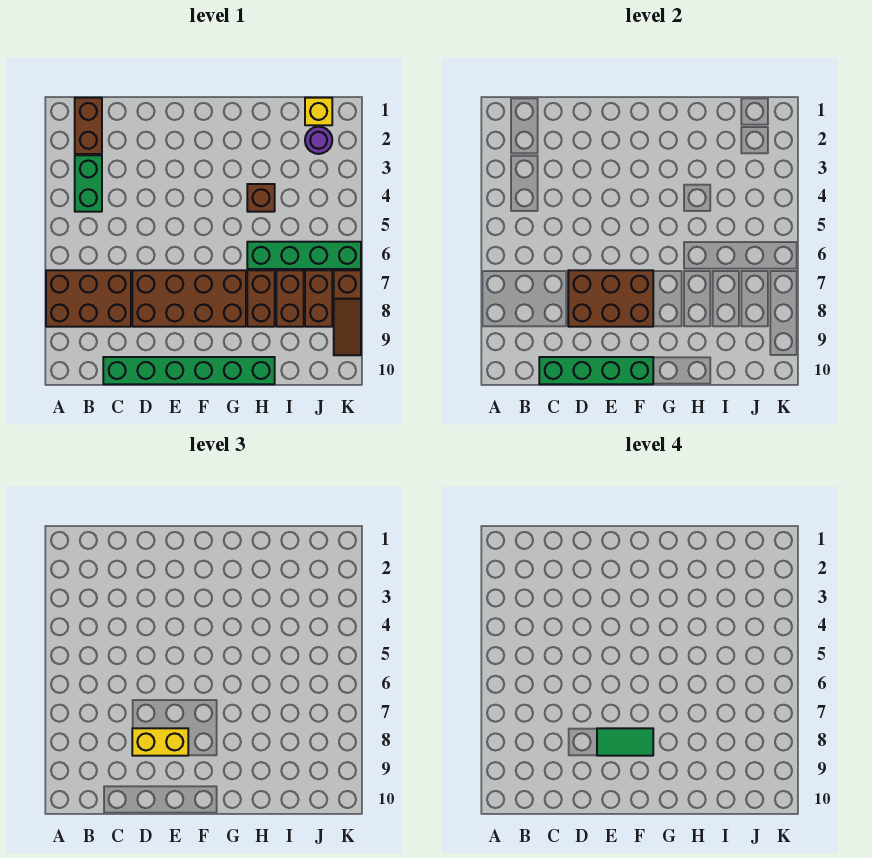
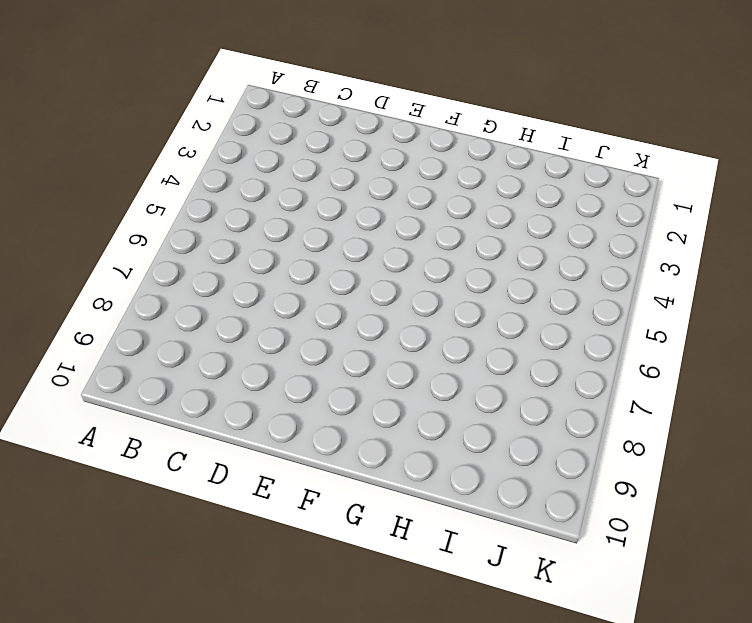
none -> brown brick A7:C8 level 1
none -> brown brick B1:B2 level 1
none -> green brick B3:B4 level 1

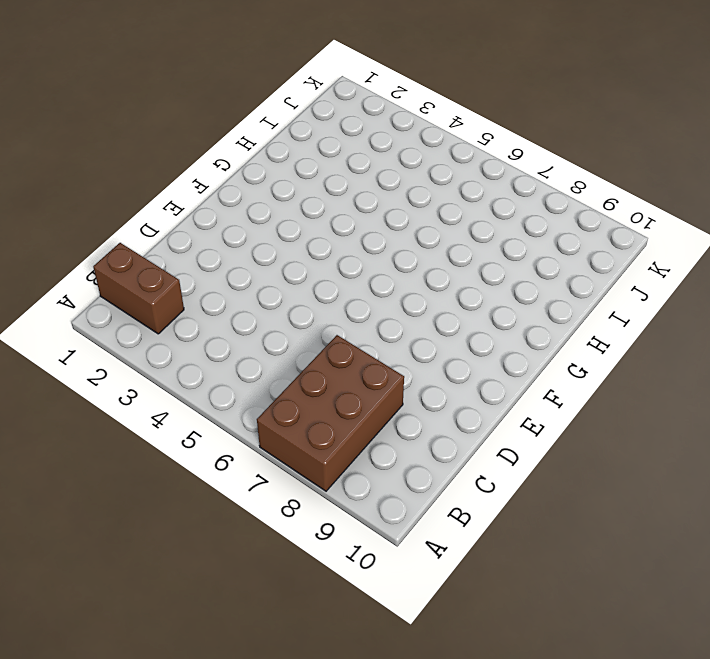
none -> green brick B3:B4 level 1
none -> green brick C10:H10 level 1
none -> brown brick D7:G8 level 1

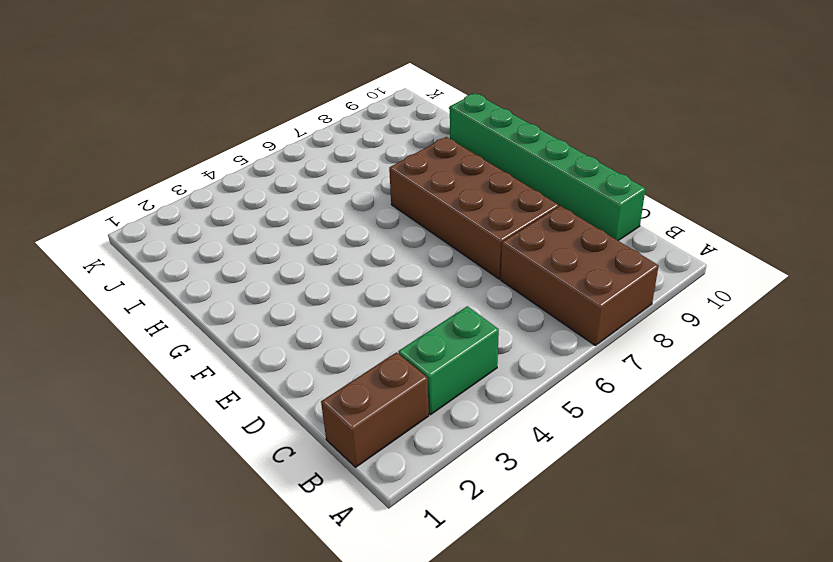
none -> brown brick H4 level 1
none -> green brick H6:K6 level 1
none -> brown brick H7:H8 level 1

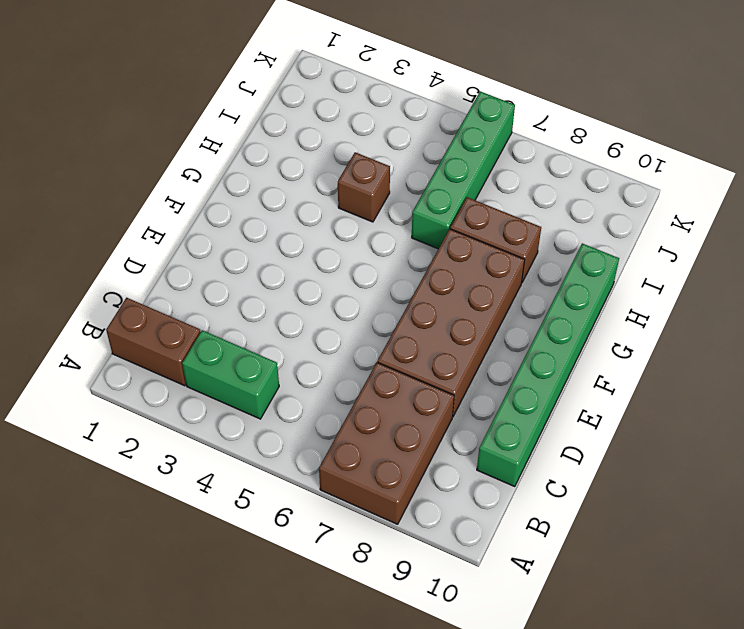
none -> brown brick I7:I8 level 1
none -> yellow brick J1 level 1
none -> purple round brick J2 level 1

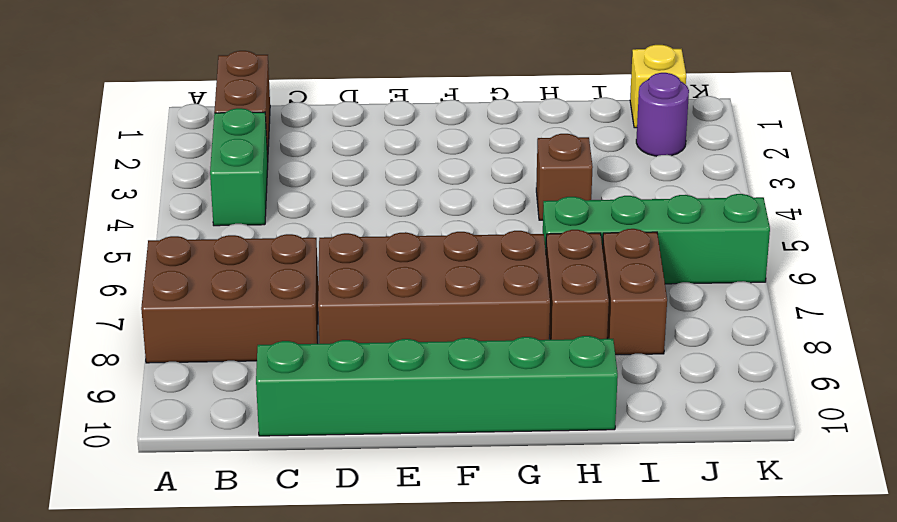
none -> brown brick J7:J8 level 1
none -> brown slope K7:K9 level 1 top 7
none -> green brick C10:F10 level 2

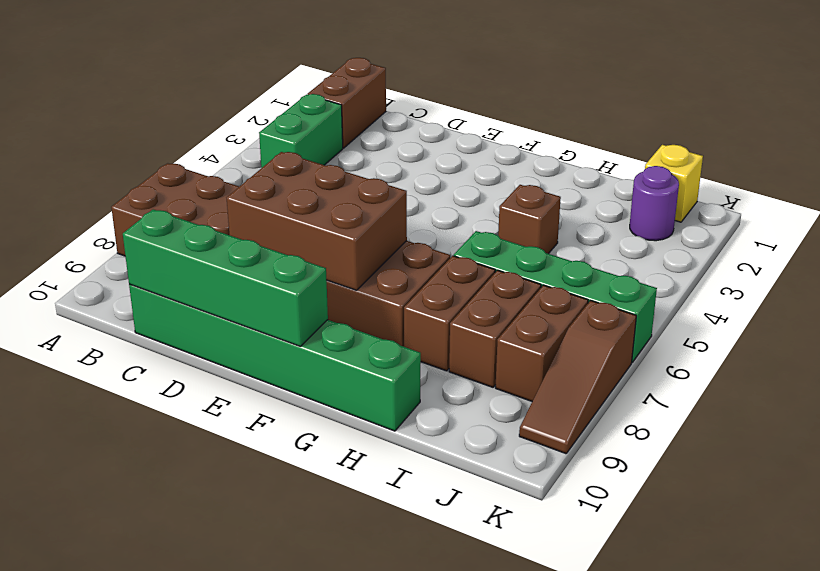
none -> yellow brick D8:E8 level 3
none -> green tile E8:F8 level 4

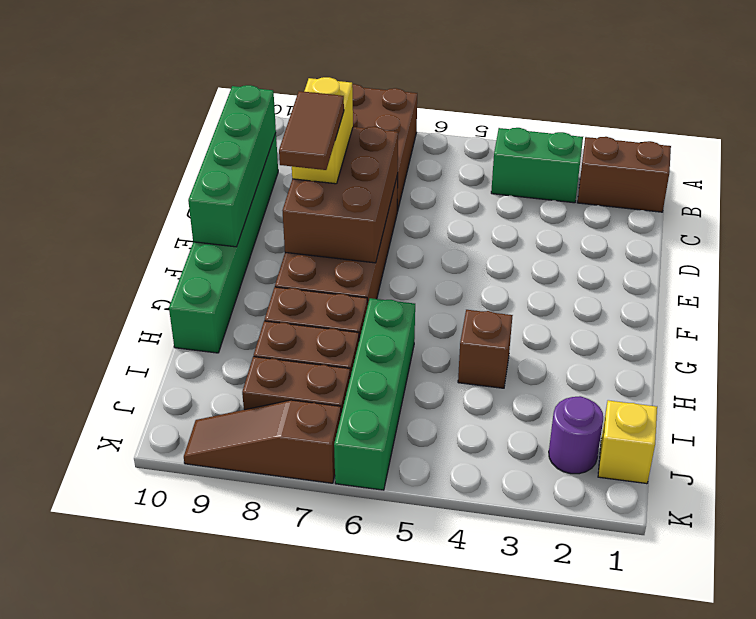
brown tile E8:F8 level 4 -> green tile E8:F8 level 4

